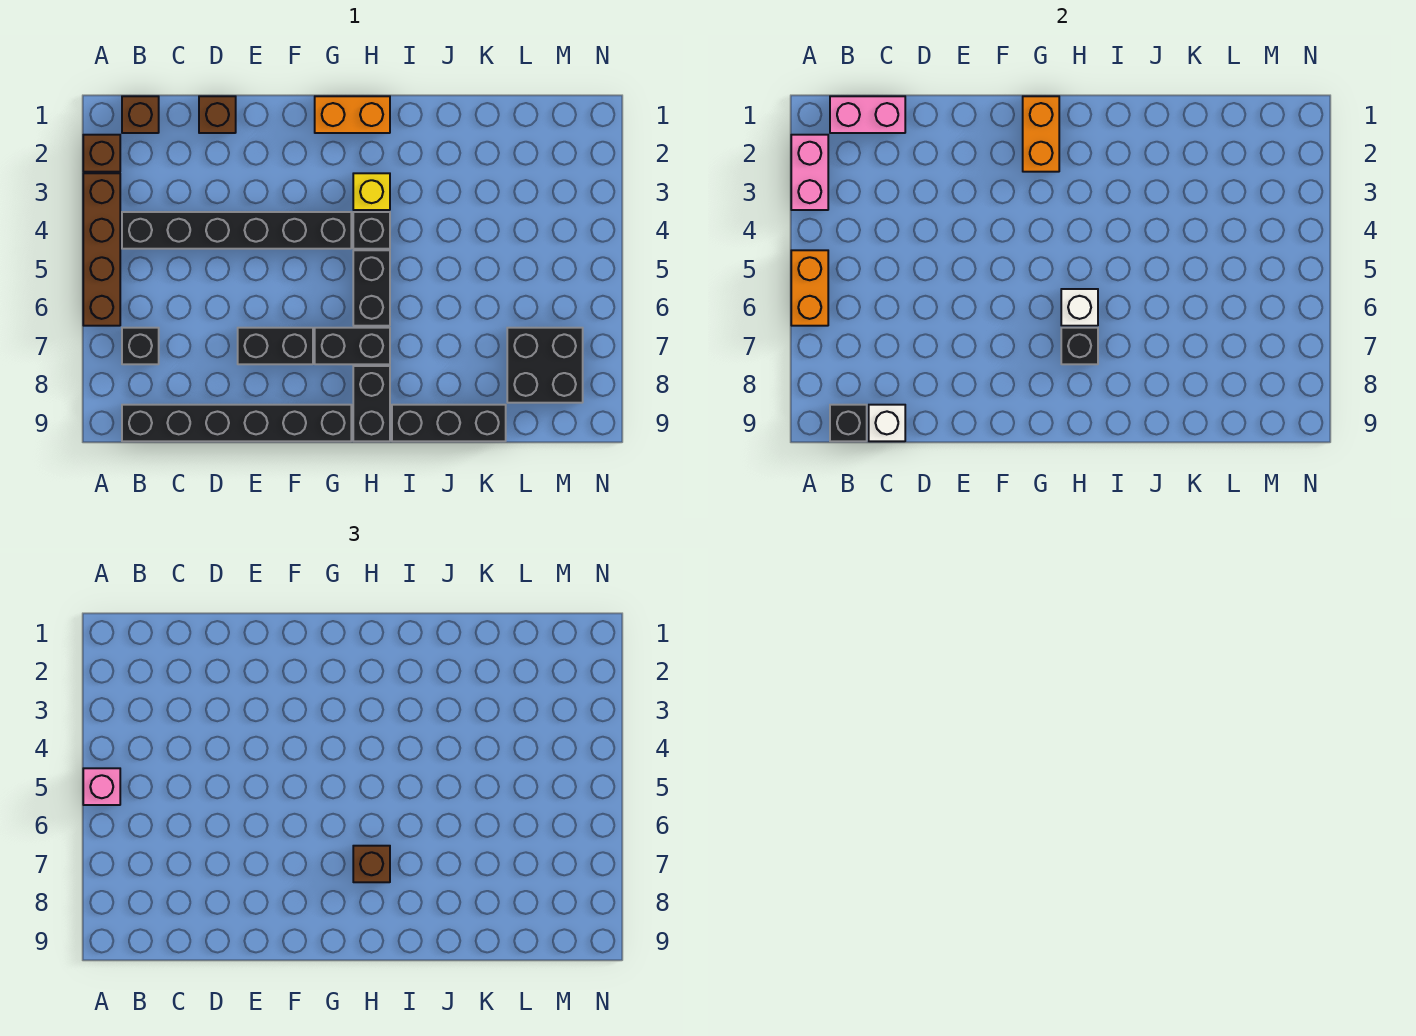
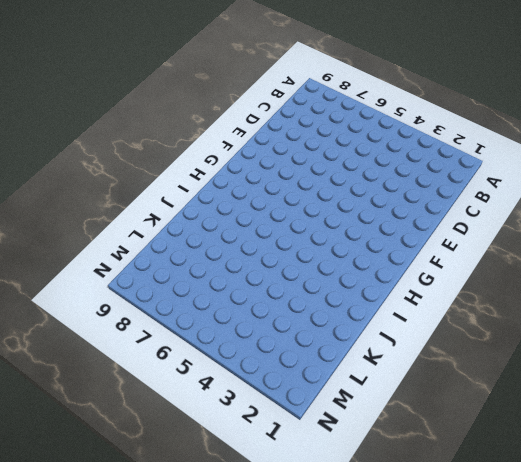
none -> brown brick A2 level 1
none -> brown brick A3:A6 level 1
none -> brown brick B1 level 1

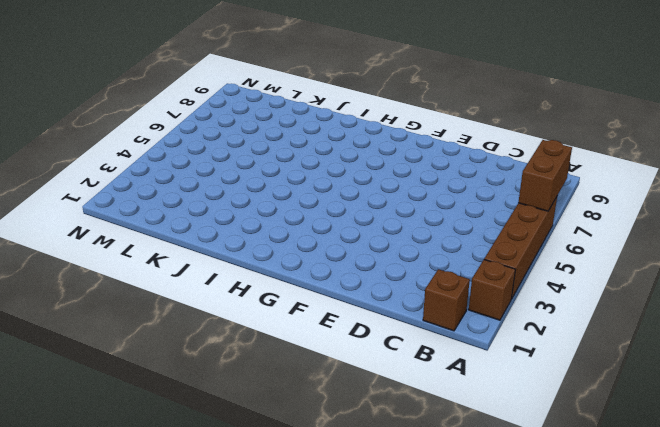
brown brick A6:A7 level 2 -> orange brick A5:A6 level 2
none -> black brick B4:G4 level 1
none -> black brick B7 level 1
none -> black brick B9:G9 level 1

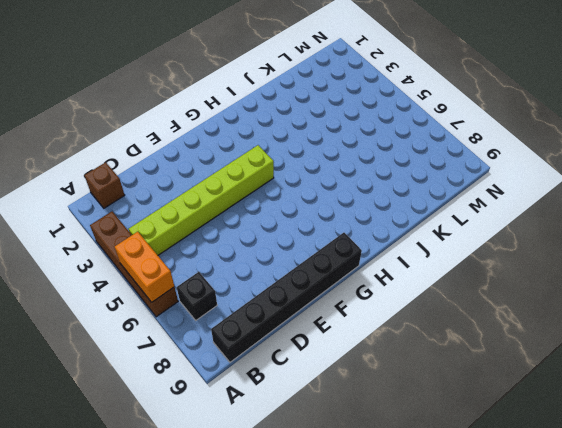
lime brick B4:G4 level 1 -> black brick B4:G4 level 1
none -> brown brick A2 level 1
none -> brown brick D1 level 1
none -> black brick E7:F7 level 1

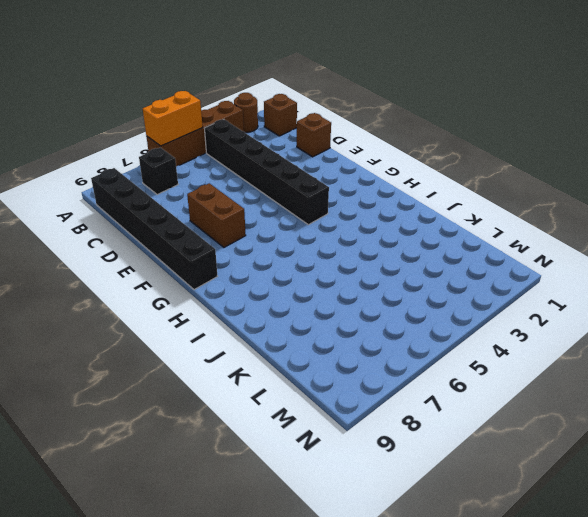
brown round brick A2 level 1 -> brown brick A2 level 1
brown brick E7:F7 level 1 -> black brick E7:F7 level 1
none -> orange brick G1:H1 level 1
none -> black brick G7:H7 level 1
none -> yellow brick H3 level 1

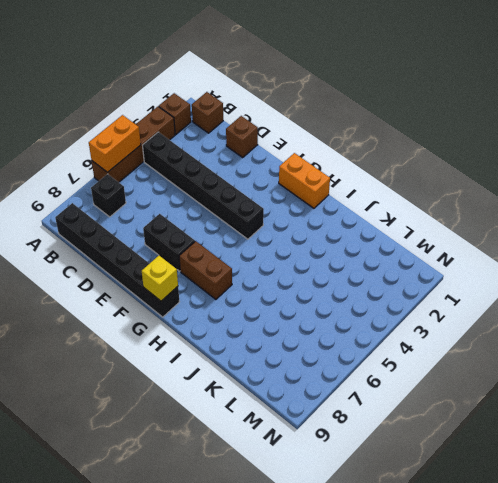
brown brick G7:H7 level 1 -> black brick G7:H7 level 1
yellow brick G9 level 2 -> yellow brick H3 level 1
none -> black brick H4 level 1
none -> black brick H5:H6 level 1
none -> black brick H8:H9 level 1

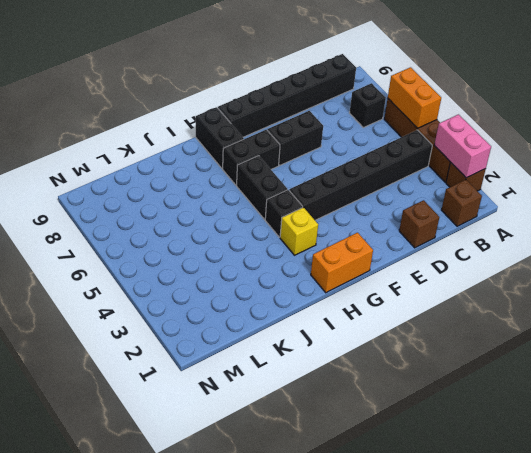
none -> black brick I9:K9 level 1
none -> black brick L7:M8 level 1
none -> pink brick B1:C1 level 2

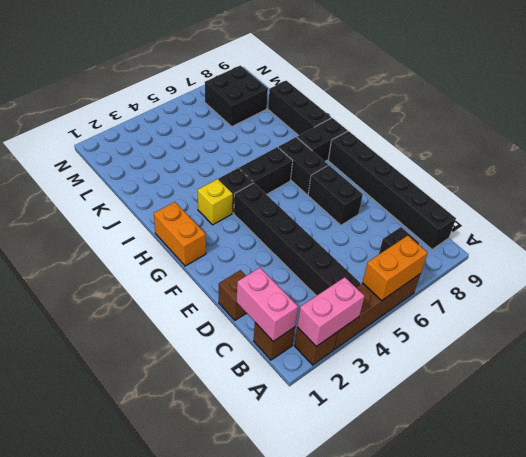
none -> black brick B9 level 2
none -> white brick C9 level 2
none -> orange brick G1:G2 level 2

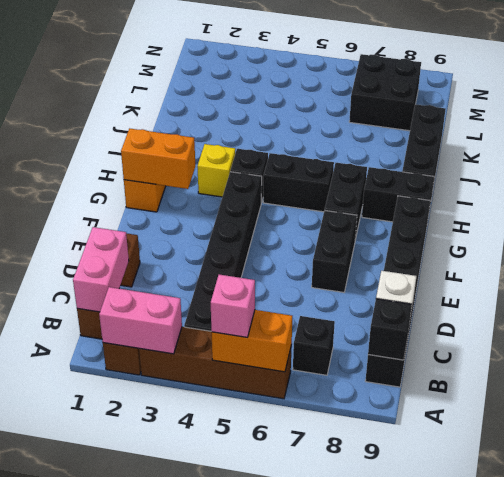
none -> white brick H6 level 2
none -> black brick H7 level 2
none -> brown brick H7 level 3

